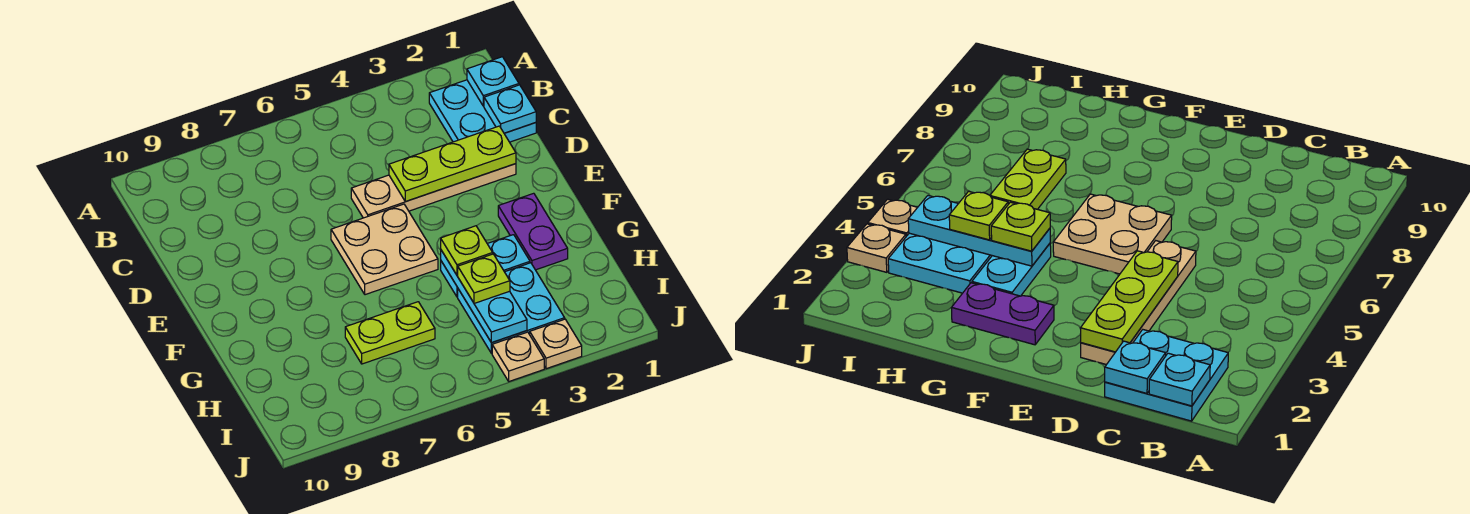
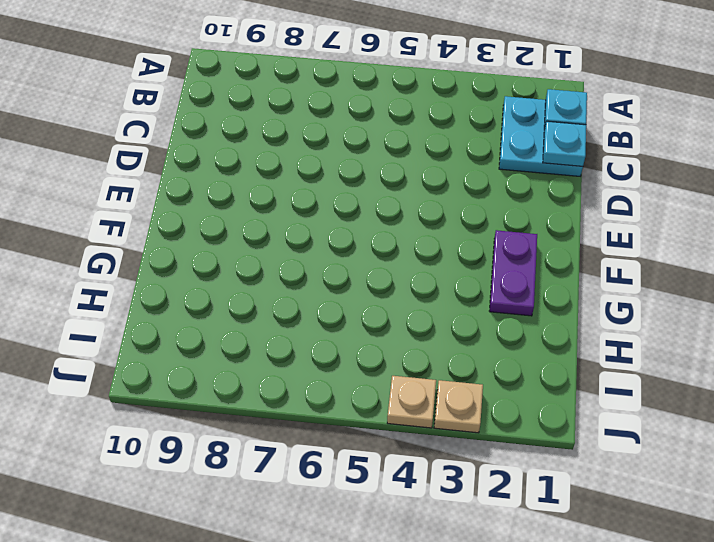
none -> tan plate D2:D5 level 1
none -> tan plate E5:F6 level 1
none -> cyan plate G3:G4 level 1

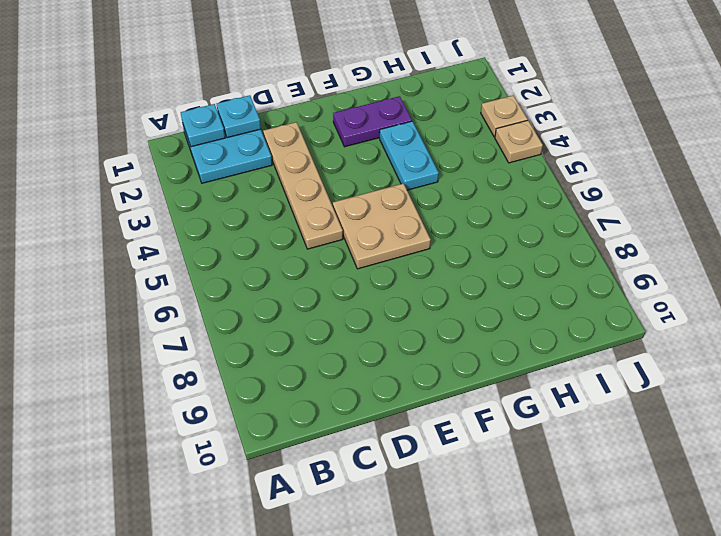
none -> cyan plate H3:I4 level 1
none -> lime plate H6:H7 level 1
none -> lime plate D2:D4 level 2

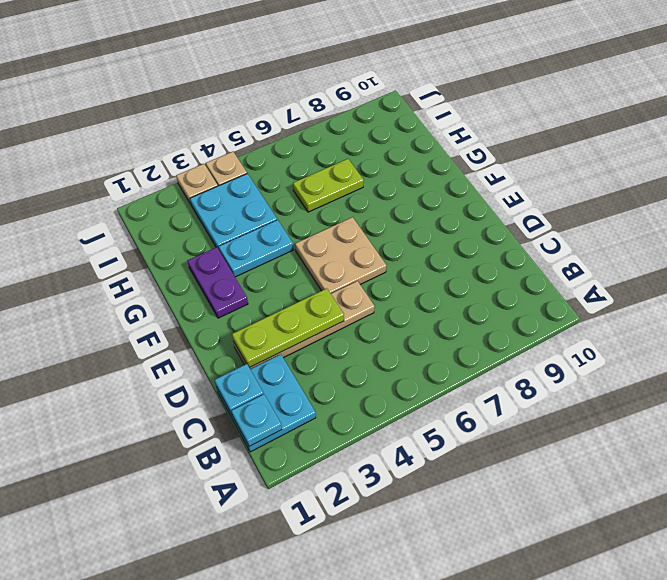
none -> cyan plate G4:I4 level 2
none -> lime plate G4 level 3
none -> lime plate H4 level 3

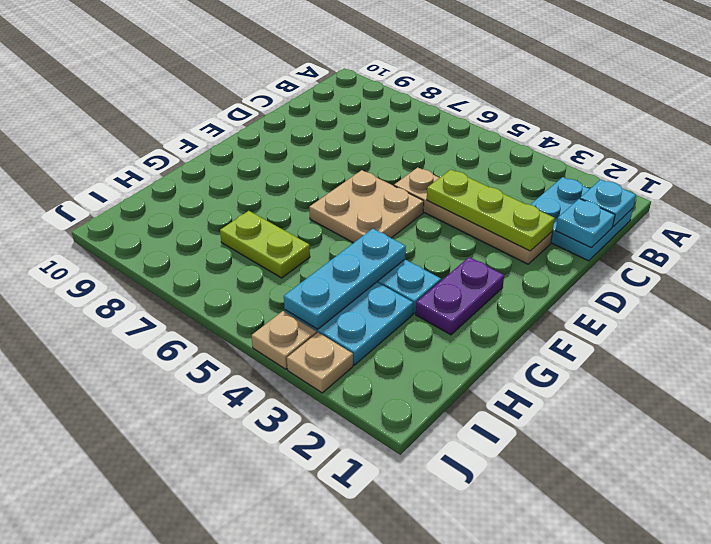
none -> lime plate G4 level 3
none -> lime plate H4 level 3

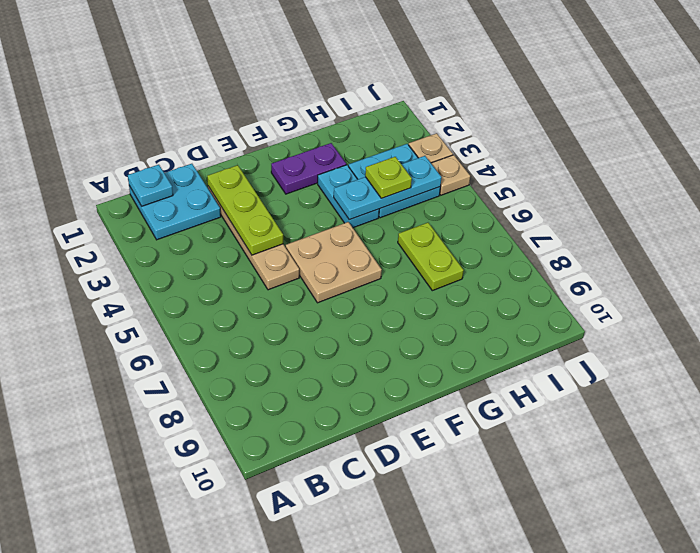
none -> cyan plate C1 level 2
none -> lime plate G4 level 3

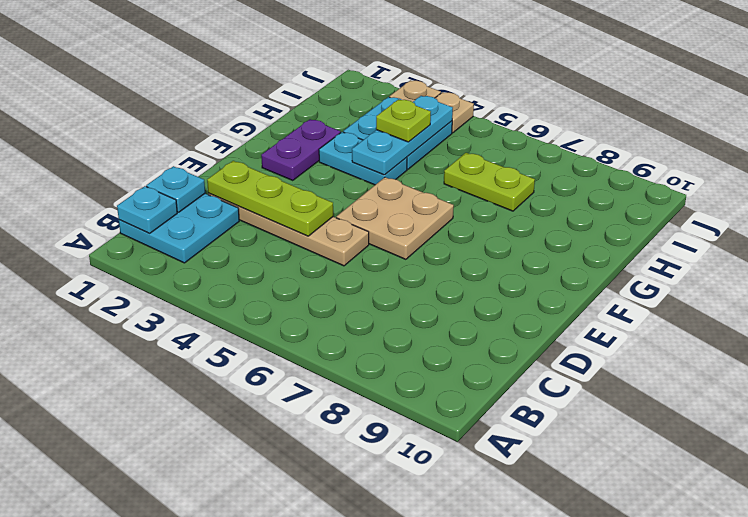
none -> lime plate G4 level 3

